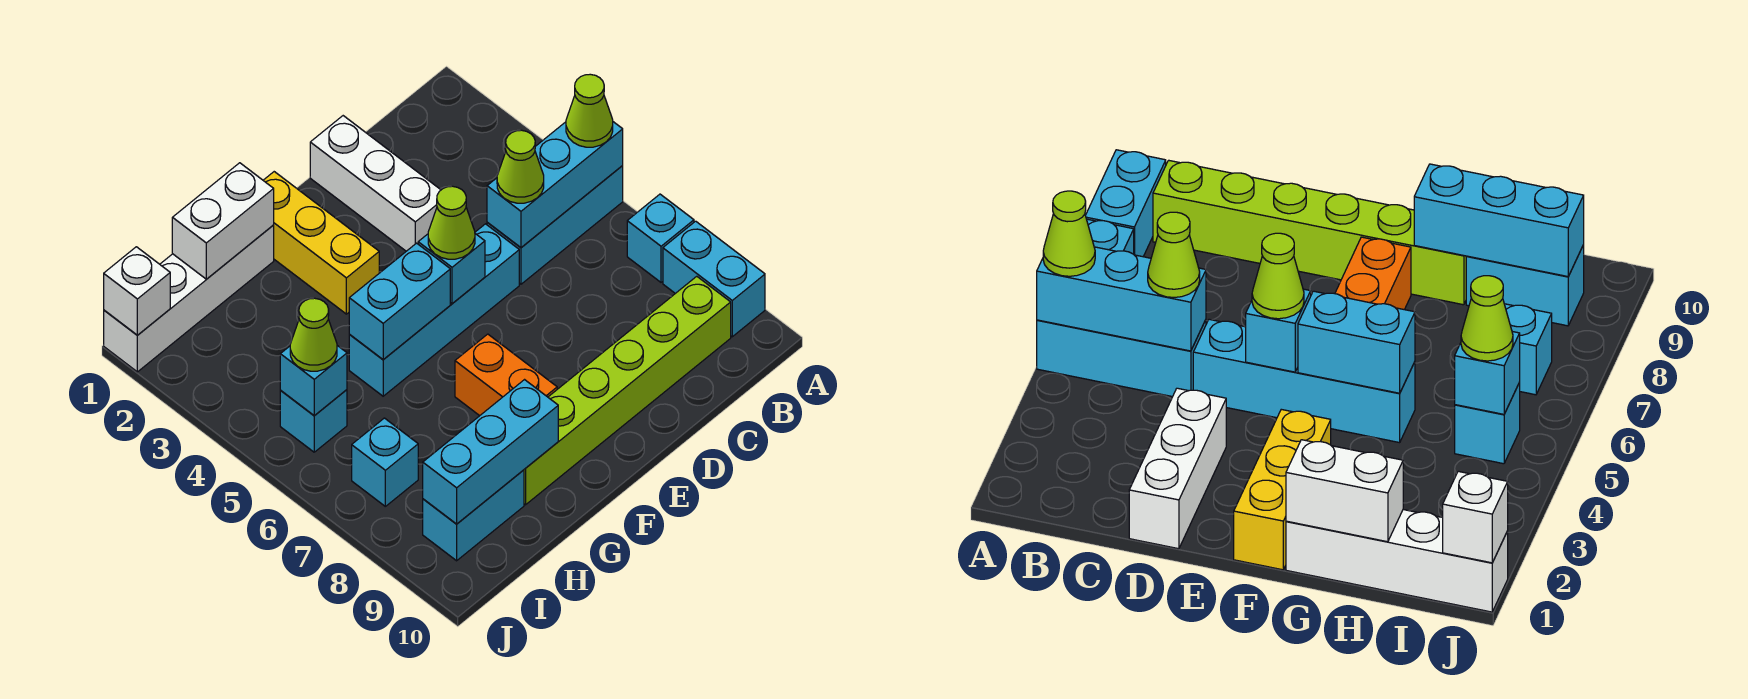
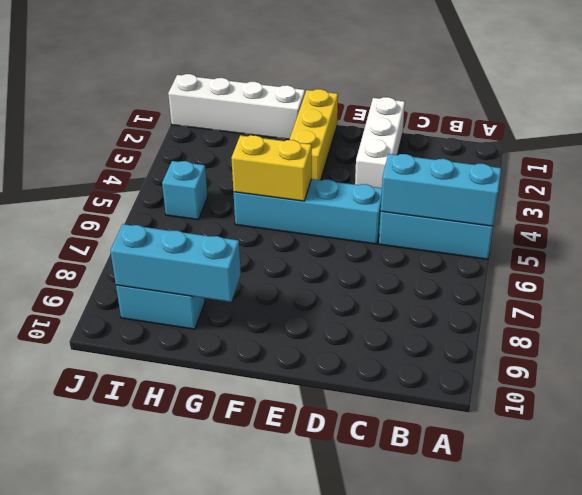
yellow brick F5:G5 level 2 -> cyan brick F5:G5 level 2
none -> cyan brick A7 level 1
none -> cyan brick A8:A9 level 1
none -> lime brick B9:G9 level 1

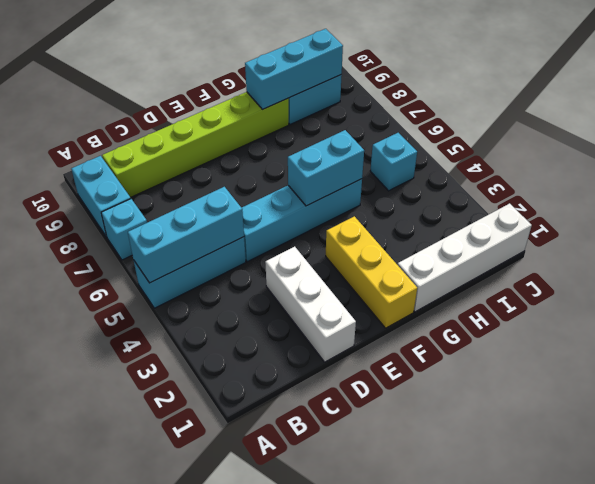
none -> orange brick F7:F8 level 1
none -> cyan brick I7 level 1
none -> cyan brick E5 level 2

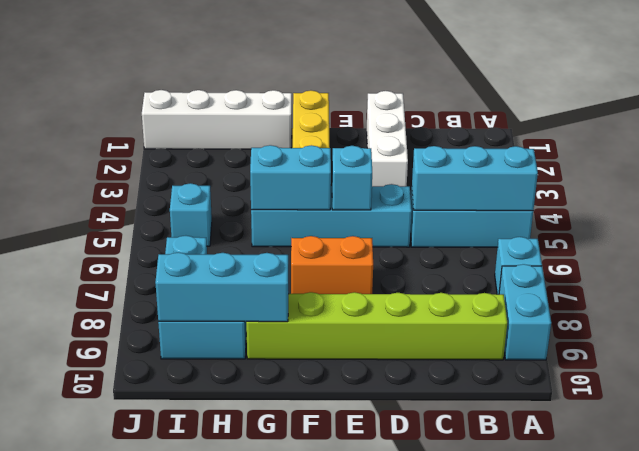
orange brick E7:F7 level 1 -> orange brick F7:F8 level 1
none -> white brick G1:H1 level 2
none -> cyan brick I5 level 2
none -> white brick J1 level 2

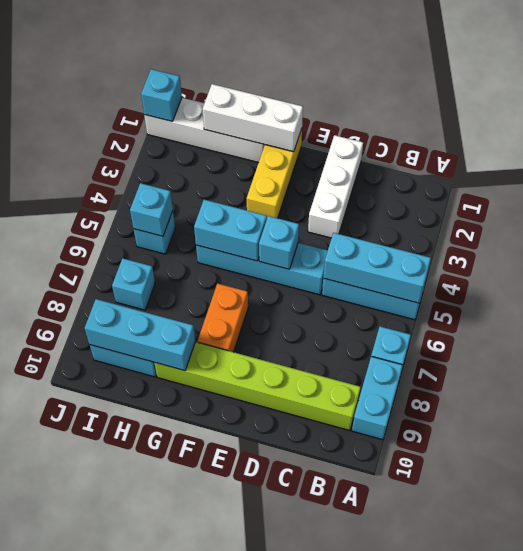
white brick F1:H1 level 2 -> white brick G1:H1 level 2
cyan brick J1 level 2 -> white brick J1 level 2
none -> lime cone A5 level 3
none -> lime cone C5 level 3
none -> lime cone E5 level 3

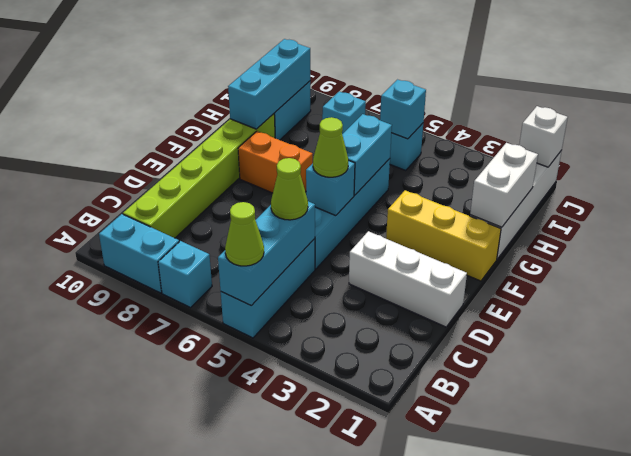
none -> lime cone I5 level 3

